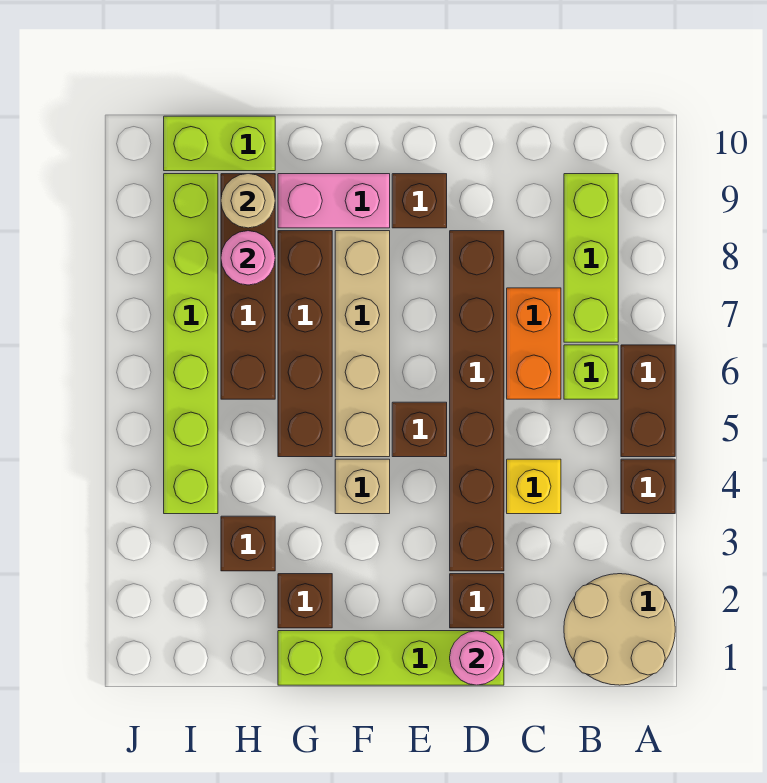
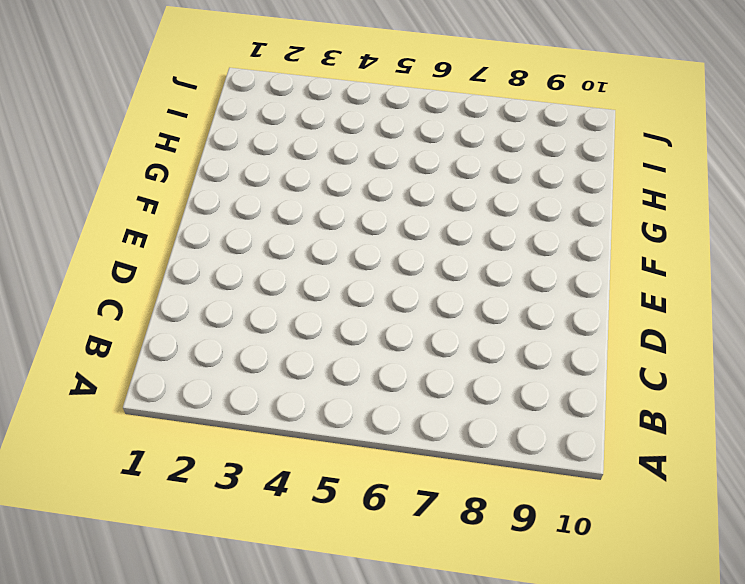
none -> tan round brick A1:B2 level 1
none -> brown brick A4 level 1
none -> brown brick A5:A6 level 1

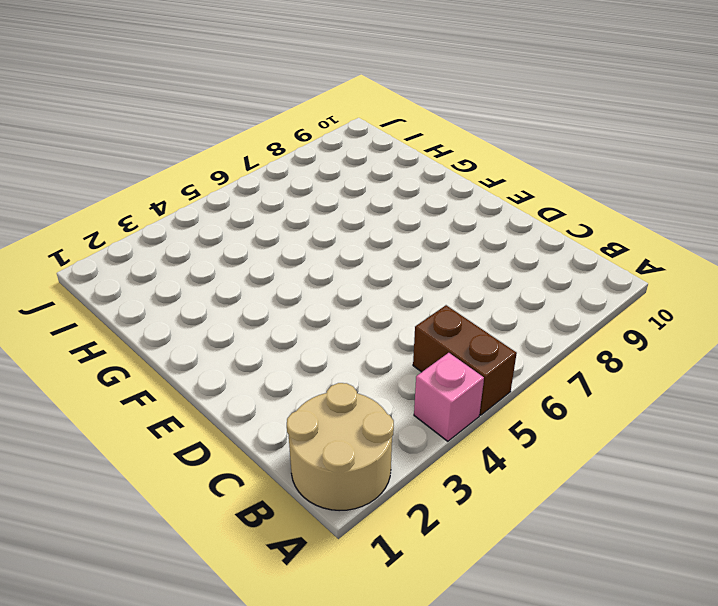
pink brick A4 level 1 -> brown brick A4 level 1
brown brick A5:B5 level 1 -> brown brick A5:A6 level 1
none -> lime brick B6 level 1
none -> lime brick B7:B9 level 1
none -> yellow brick C4 level 1

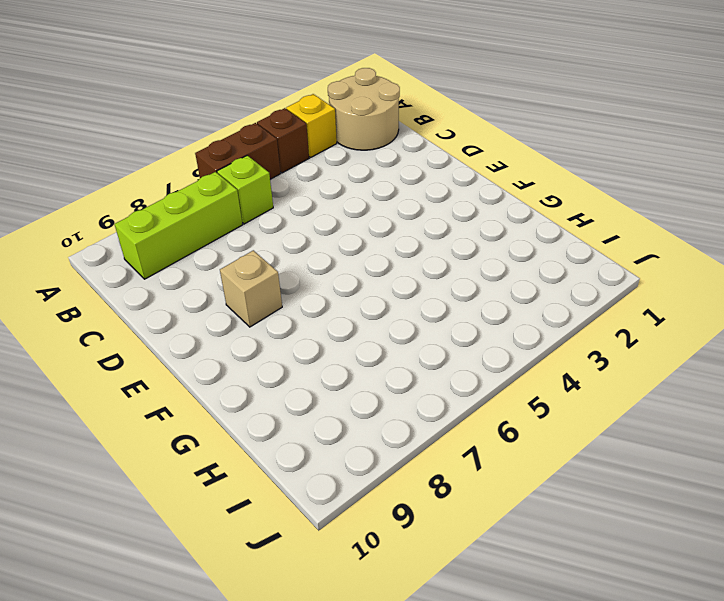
yellow brick A3 level 1 -> yellow brick C4 level 1
tan brick E8 level 1 -> tan brick F4 level 1
none -> orange brick C6:C7 level 1
none -> lime brick D1:G1 level 1
none -> brown brick D2 level 1

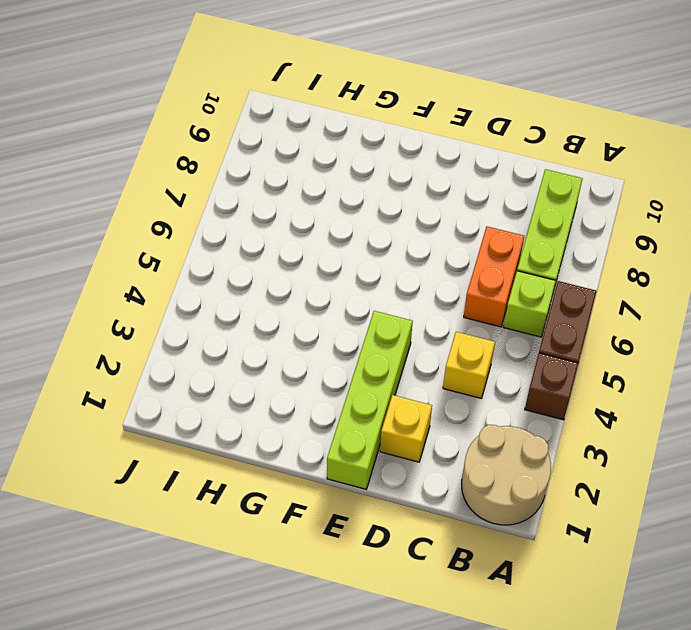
yellow brick D2 level 1 -> brown brick D2 level 1
lime brick E1:E4 level 1 -> lime brick D1:G1 level 1
none -> brown brick D3:D8 level 1
none -> brown brick E5 level 1
none -> brown brick E9 level 1

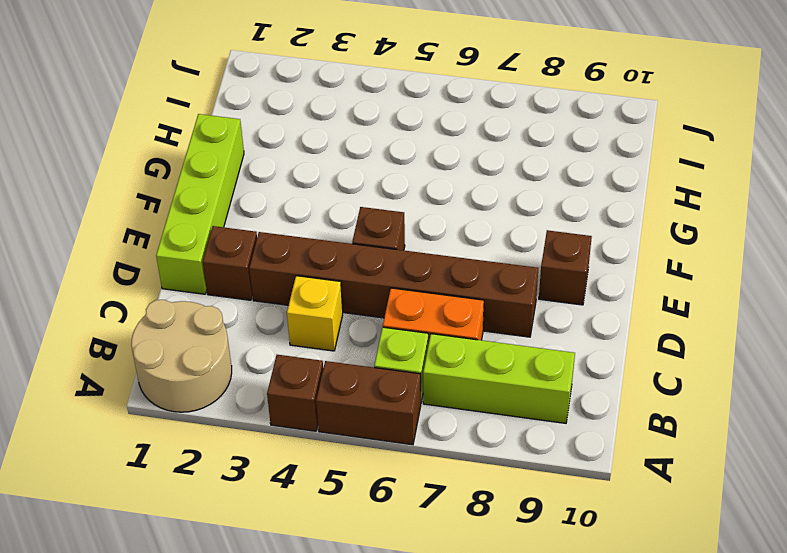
none -> tan brick F4 level 1
none -> tan brick F5:F8 level 1
none -> pink brick F9:G9 level 1

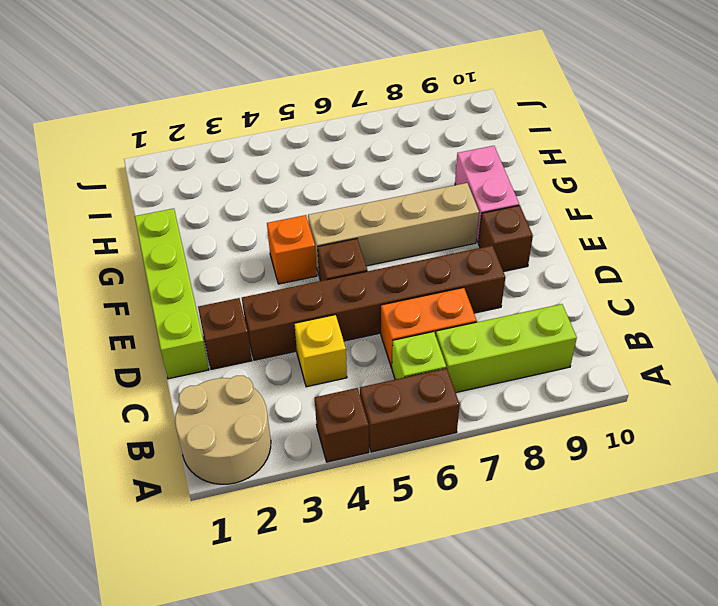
orange brick F4 level 1 -> tan brick F4 level 1
none -> brown brick G2 level 1
none -> brown brick G5:G8 level 1
none -> brown brick H3 level 1

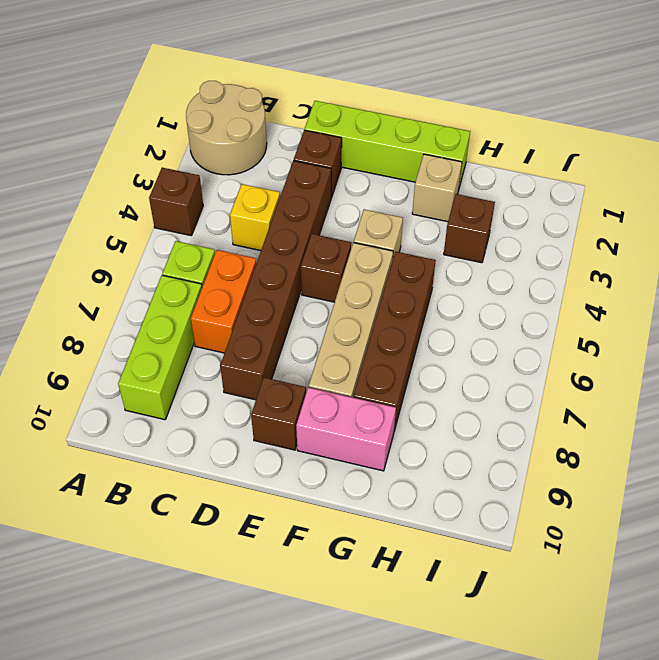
tan brick G2 level 1 -> brown brick G2 level 1
none -> brown brick A5:A6 level 1
none -> brown brick H6:H9 level 1
none -> lime brick H10:I10 level 1

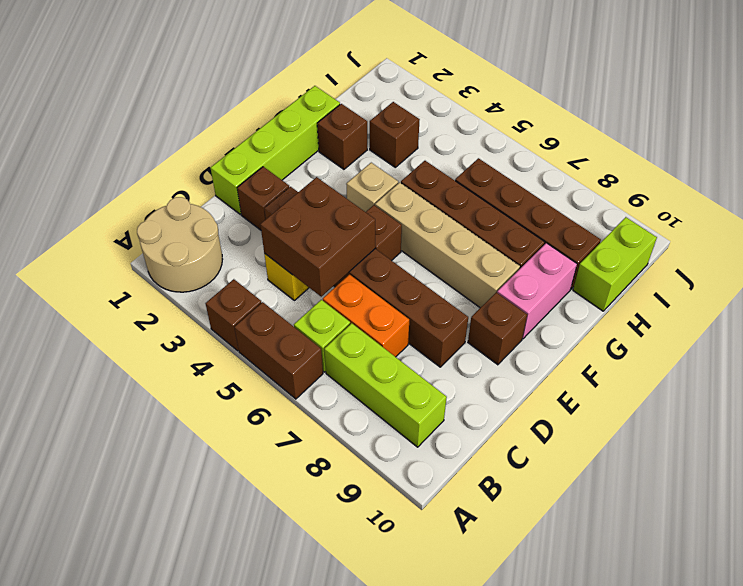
brown brick C4:D5 level 2 -> none
none -> lime brick I4:I9 level 1
none -> pink round brick D1 level 2
none -> pink round brick H8 level 2

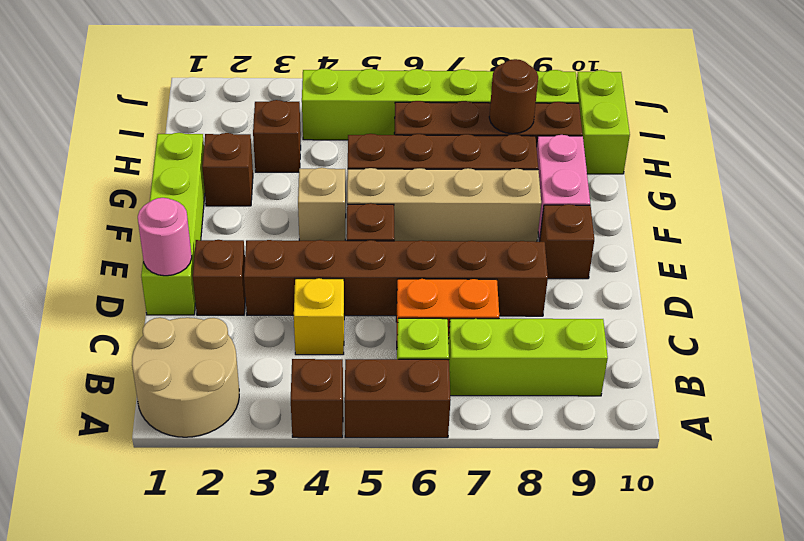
brown round brick H8 level 2 -> pink round brick H8 level 2
none -> tan round brick H9 level 2

